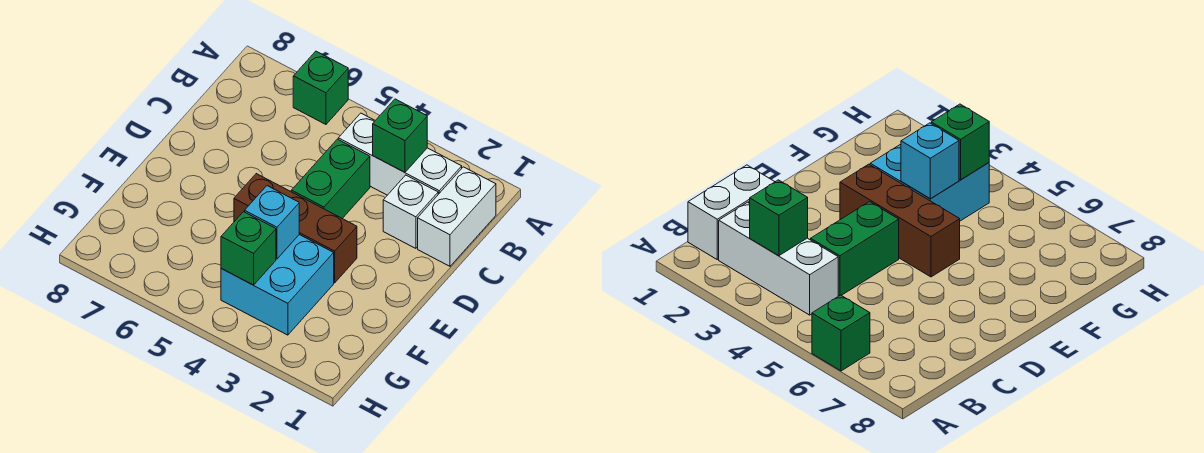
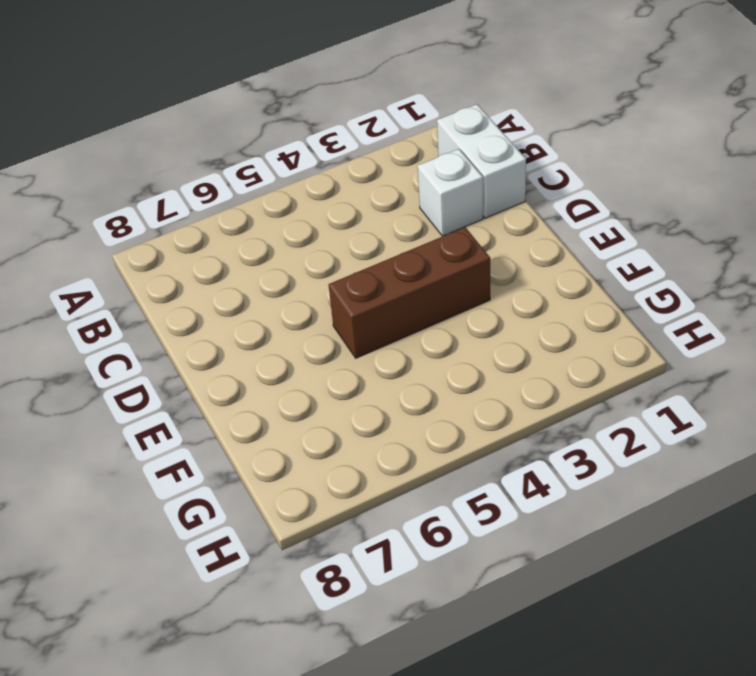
none -> green brick A6 level 1
none -> white brick B2:B4 level 1

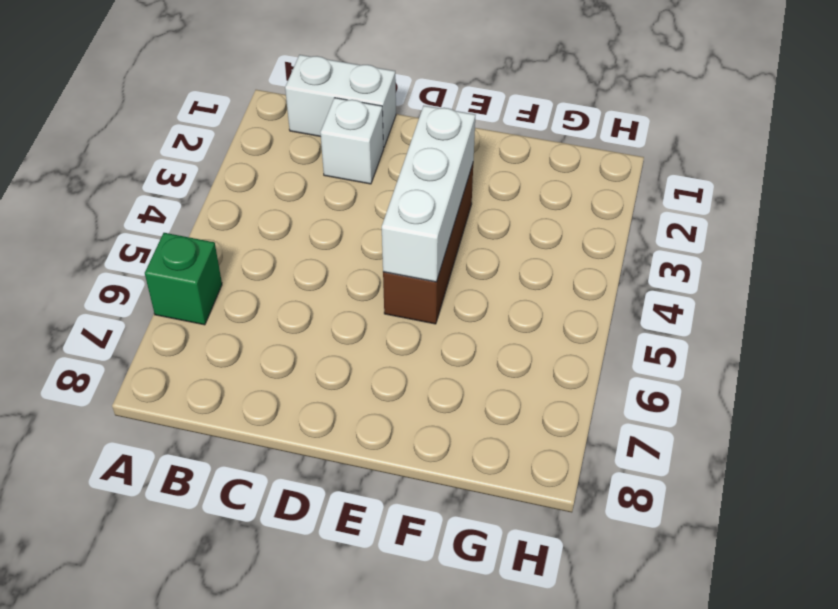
white brick E3:E5 level 2 -> white brick B2:B4 level 1
none -> green brick C4:D4 level 1
none -> cyan brick F3:G4 level 1

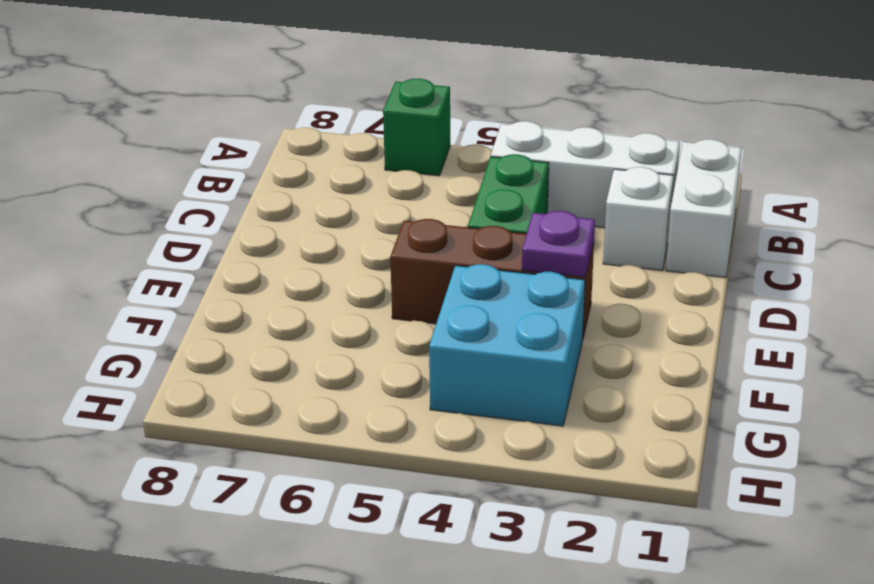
purple plate E3 level 2 -> none
none -> green brick B3 level 2
none -> cyan brick F4 level 2

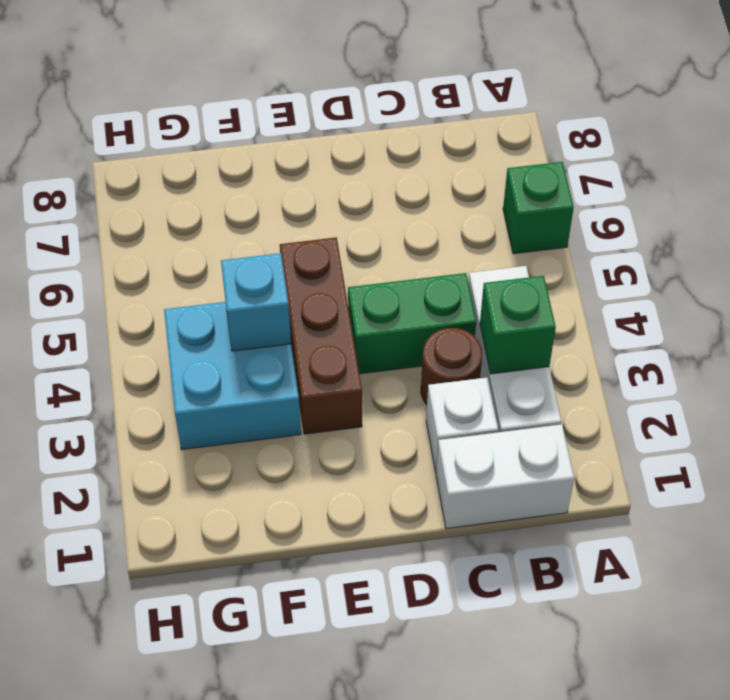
brown round brick C3 level 1 -> none
none -> green brick G4 level 2

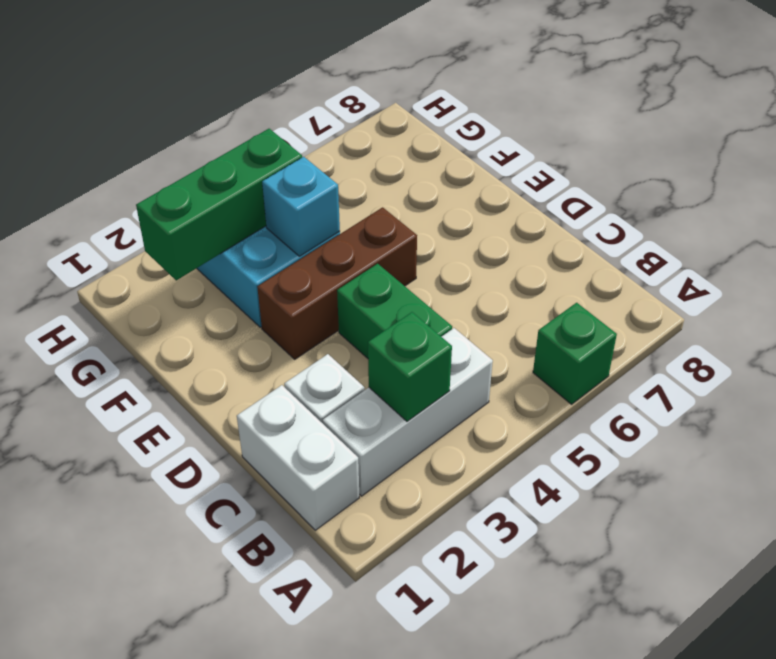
green brick G2:G4 level 2 -> green brick G4 level 2

